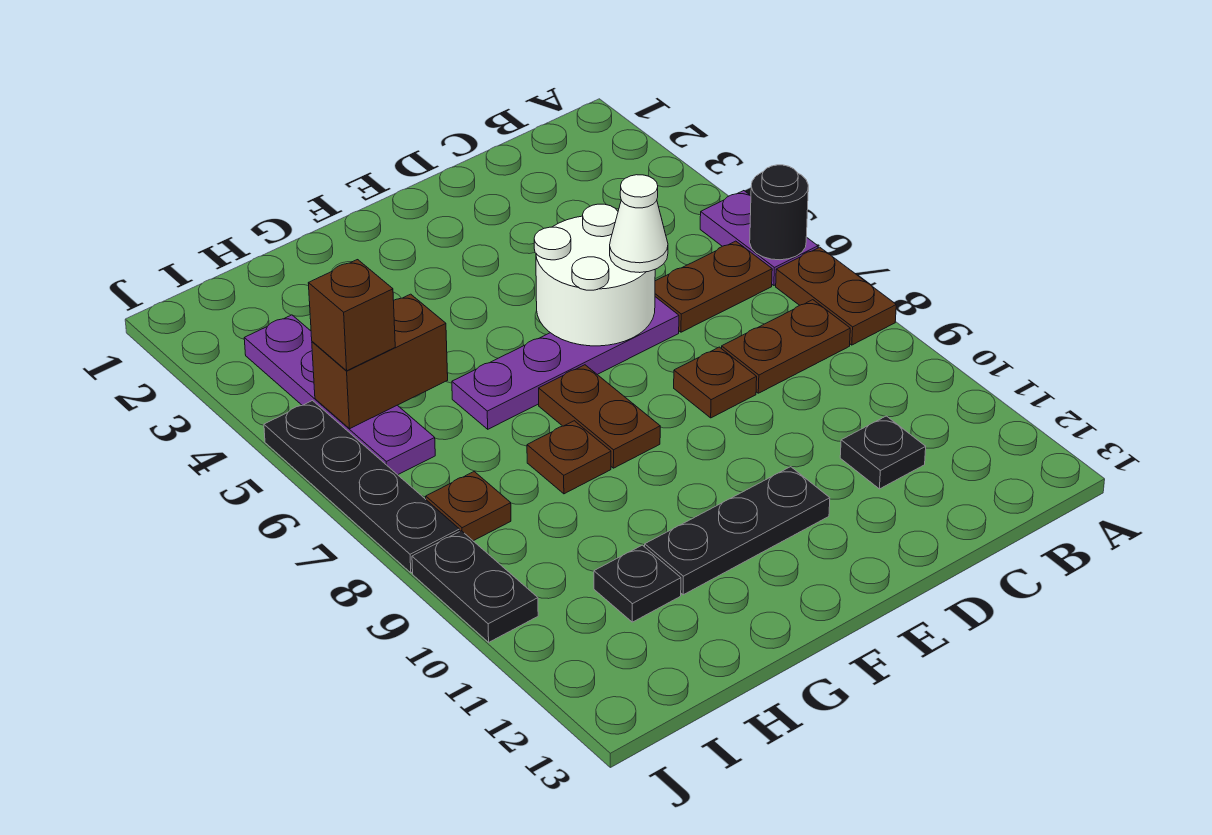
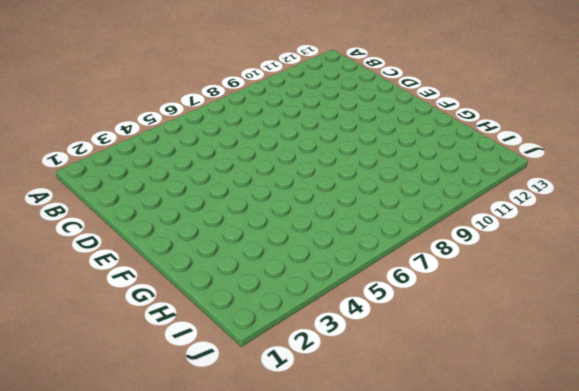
none -> purple plate A5:A6 level 1
none -> brown plate A7:A8 level 1
none -> brown plate B6:C6 level 1

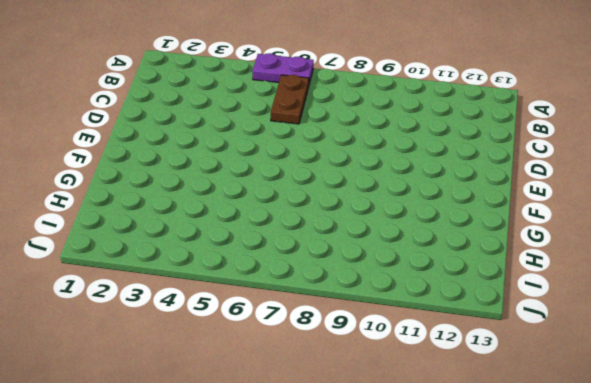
none -> brown plate A7:A8 level 1
none -> brown plate B8:C8 level 1
none -> black plate C11 level 1

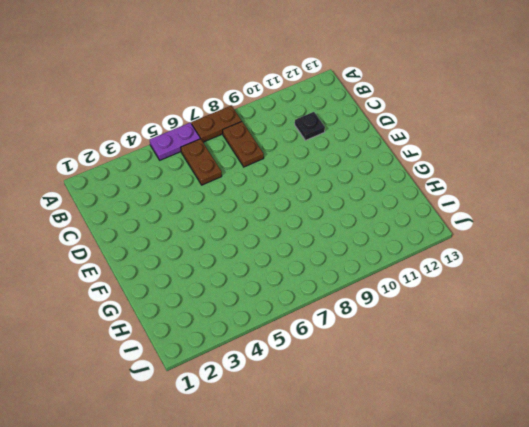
none -> purple plate D6:G6 level 1
none -> brown plate D8 level 1
none -> black plate E11:G11 level 1

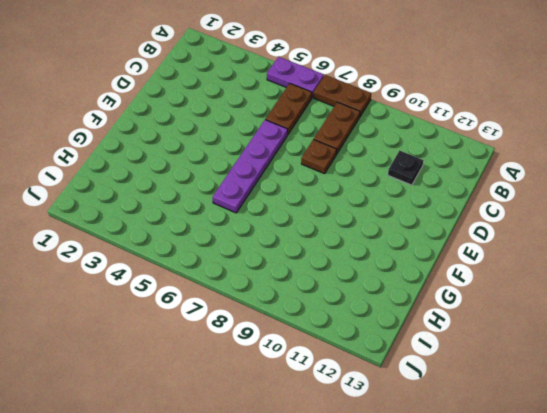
none -> black plate E11:G11 level 1
none -> brown plate F7:F8 level 1
none -> brown plate G8 level 1

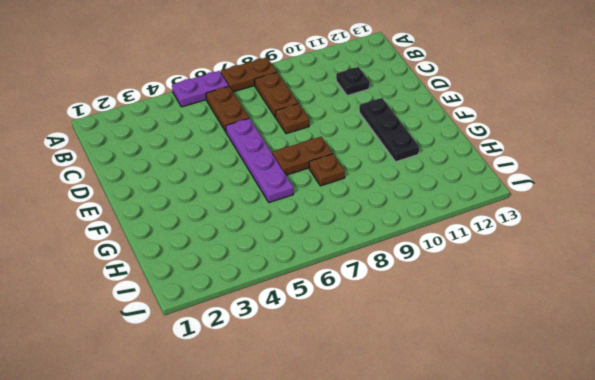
none -> black plate H11 level 1
none -> purple plate I3:I6 level 1
none -> brown plate I8 level 1

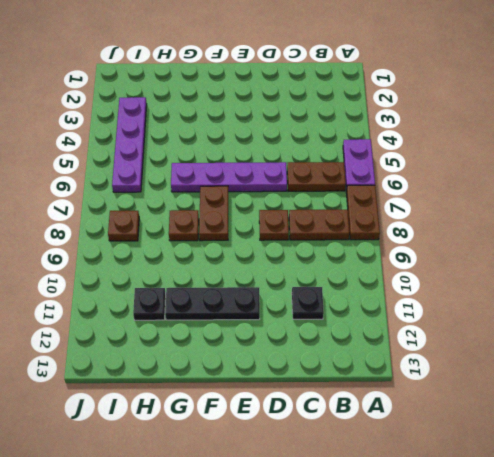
none -> black plate J5:J8 level 1
none -> black plate J9:J10 level 1
none -> black round brick A6 level 2

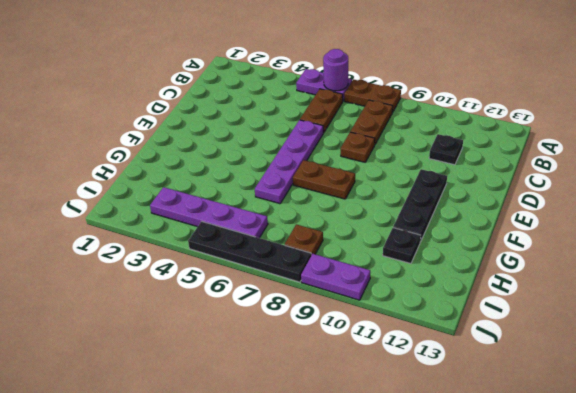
purple round brick A6 level 2 -> black round brick A6 level 2
purple plate J9:J10 level 1 -> black plate J9:J10 level 1
none -> brown plate G8 level 1
none -> white round brick D5:E6 level 2
none -> brown brick H5:I5 level 2

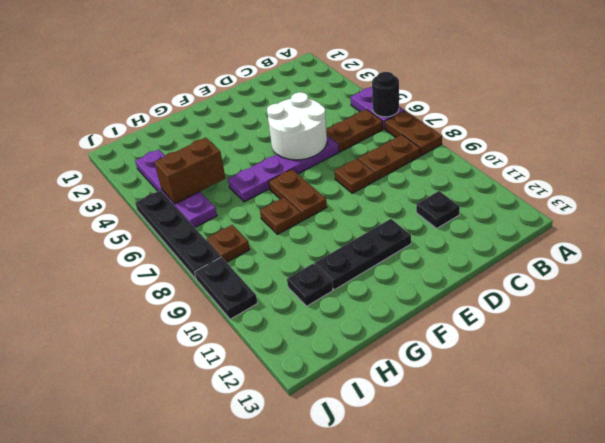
none -> white cone D6 level 3
none -> brown brick I5 level 3

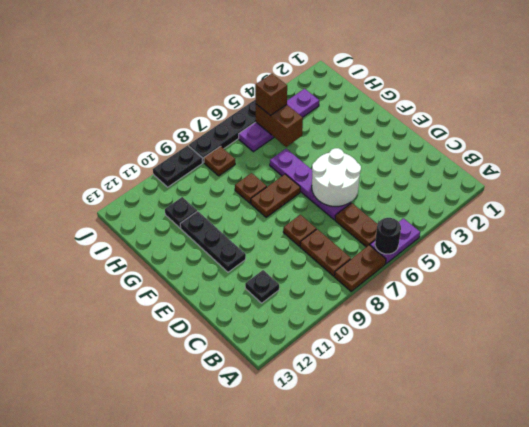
none -> white cone D6 level 3

